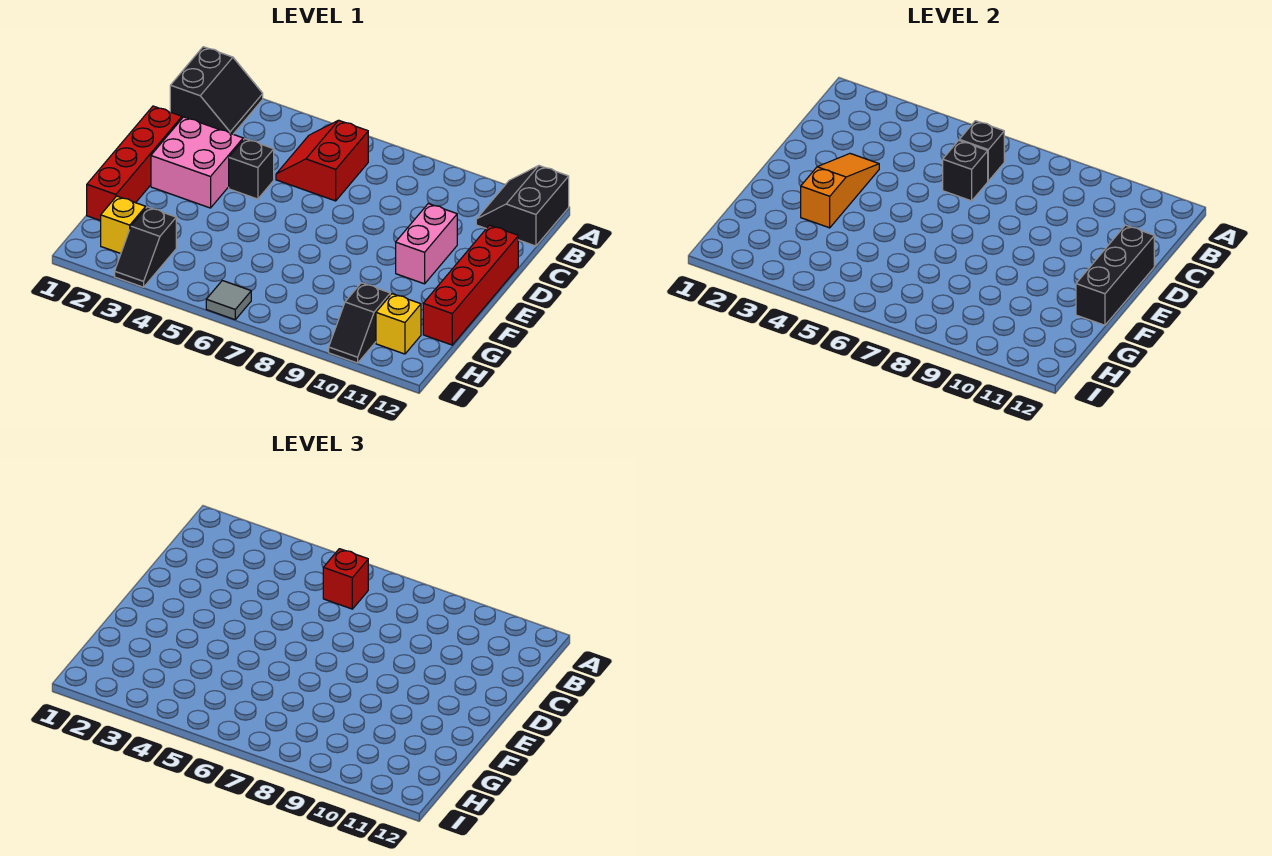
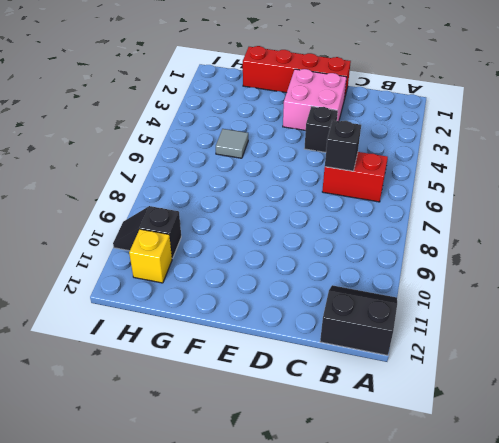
grey tile G5 level 1 -> grey tile I6 level 1
none -> black slope A1:B2 level 1 top 1
none -> pink brick D10:E10 level 1
none -> red brick D12:G12 level 1

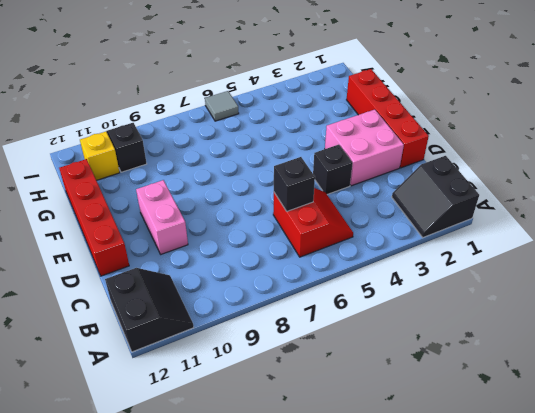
none -> yellow brick H2 level 1
none -> black slope H3:I3 level 1 top H
none -> black brick B6 level 2

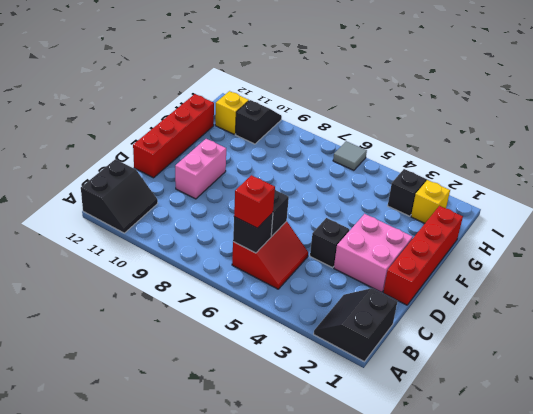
none -> orange slope D3:F3 level 2 top F
none -> black brick D12:F12 level 2

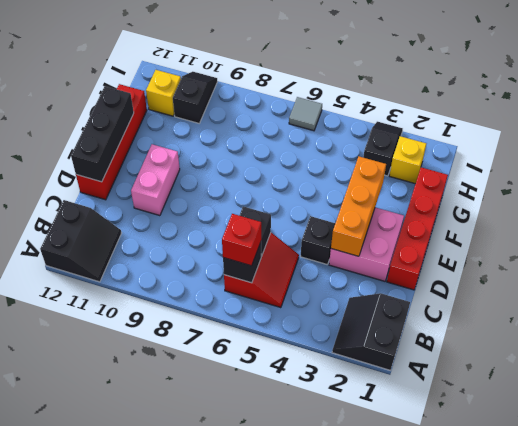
orange brick D3:F3 level 2 -> orange slope D3:F3 level 2 top F

